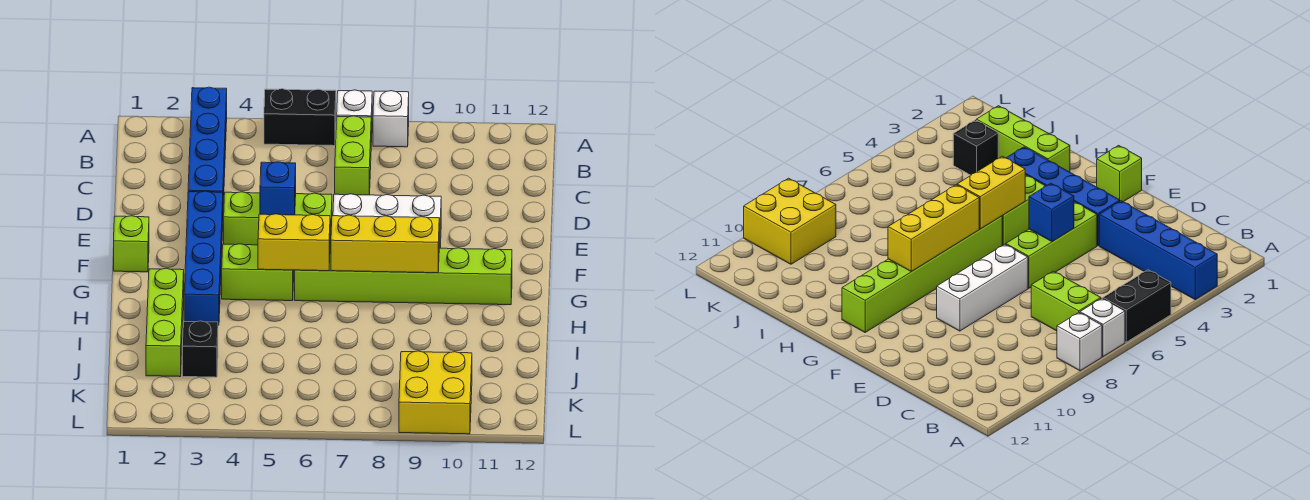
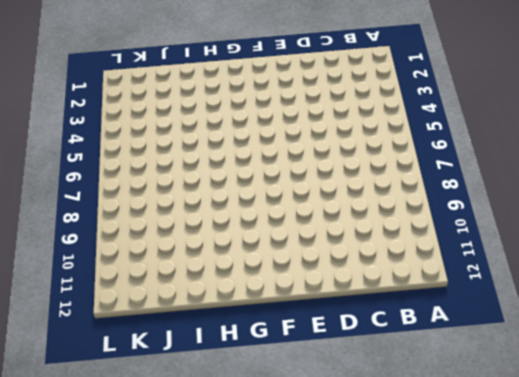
none -> blue brick A3:D3 level 1
none -> black brick A5:A6 level 1
none -> white brick A7 level 1

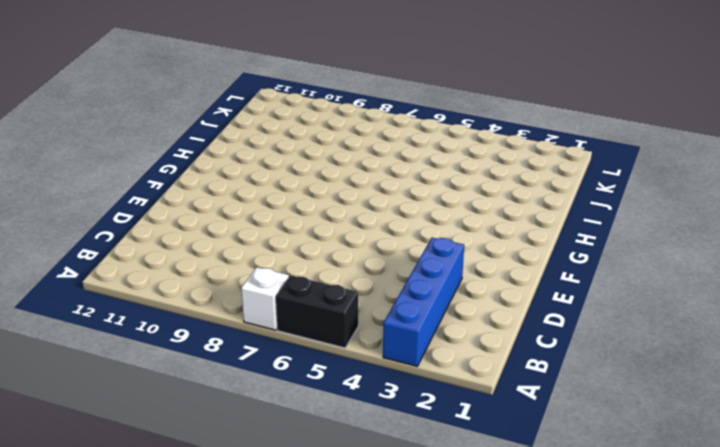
none -> white brick A8 level 1
none -> lime brick B7:C7 level 1
none -> blue brick E3:H3 level 1

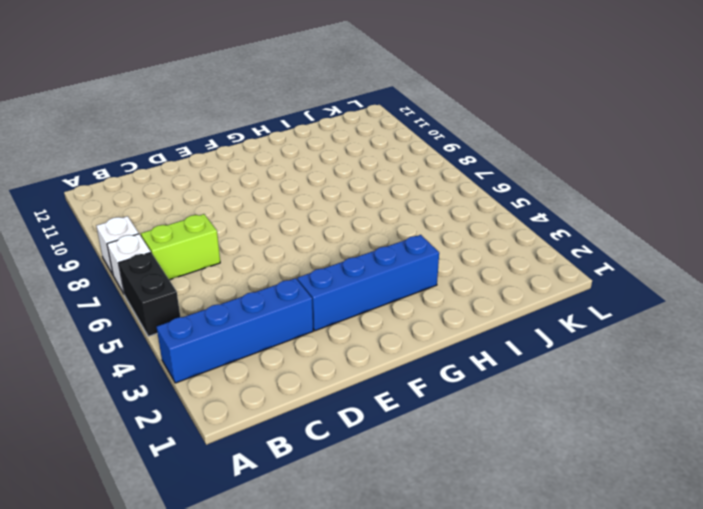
none -> lime brick E4:E6 level 1
none -> white brick E7:E9 level 1
none -> lime brick F1 level 1

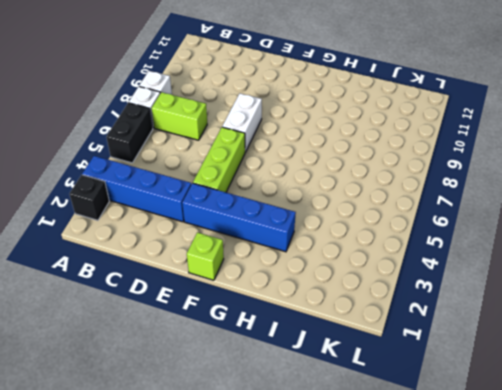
black brick A2 level 1 -> black brick J3 level 1
white brick E7:E8 level 1 -> white brick E7:E9 level 1
none -> lime brick G4:G5 level 1
none -> lime brick G6:G11 level 1
none -> lime brick H2:J2 level 1

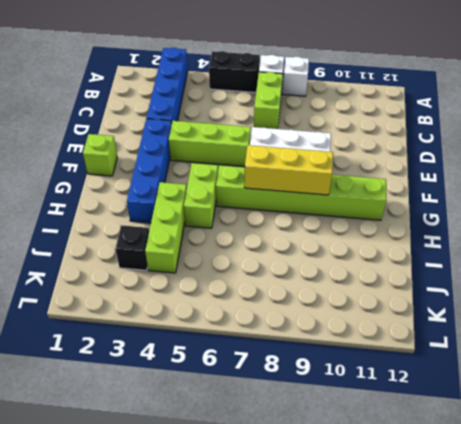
lime brick G5:H5 level 1 -> lime brick G4:G5 level 1
lime brick H4:J4 level 1 -> lime brick H2:J2 level 1
none -> yellow brick K9:L10 level 1
none -> blue brick E5 level 2
none -> yellow brick G5:G6 level 2

